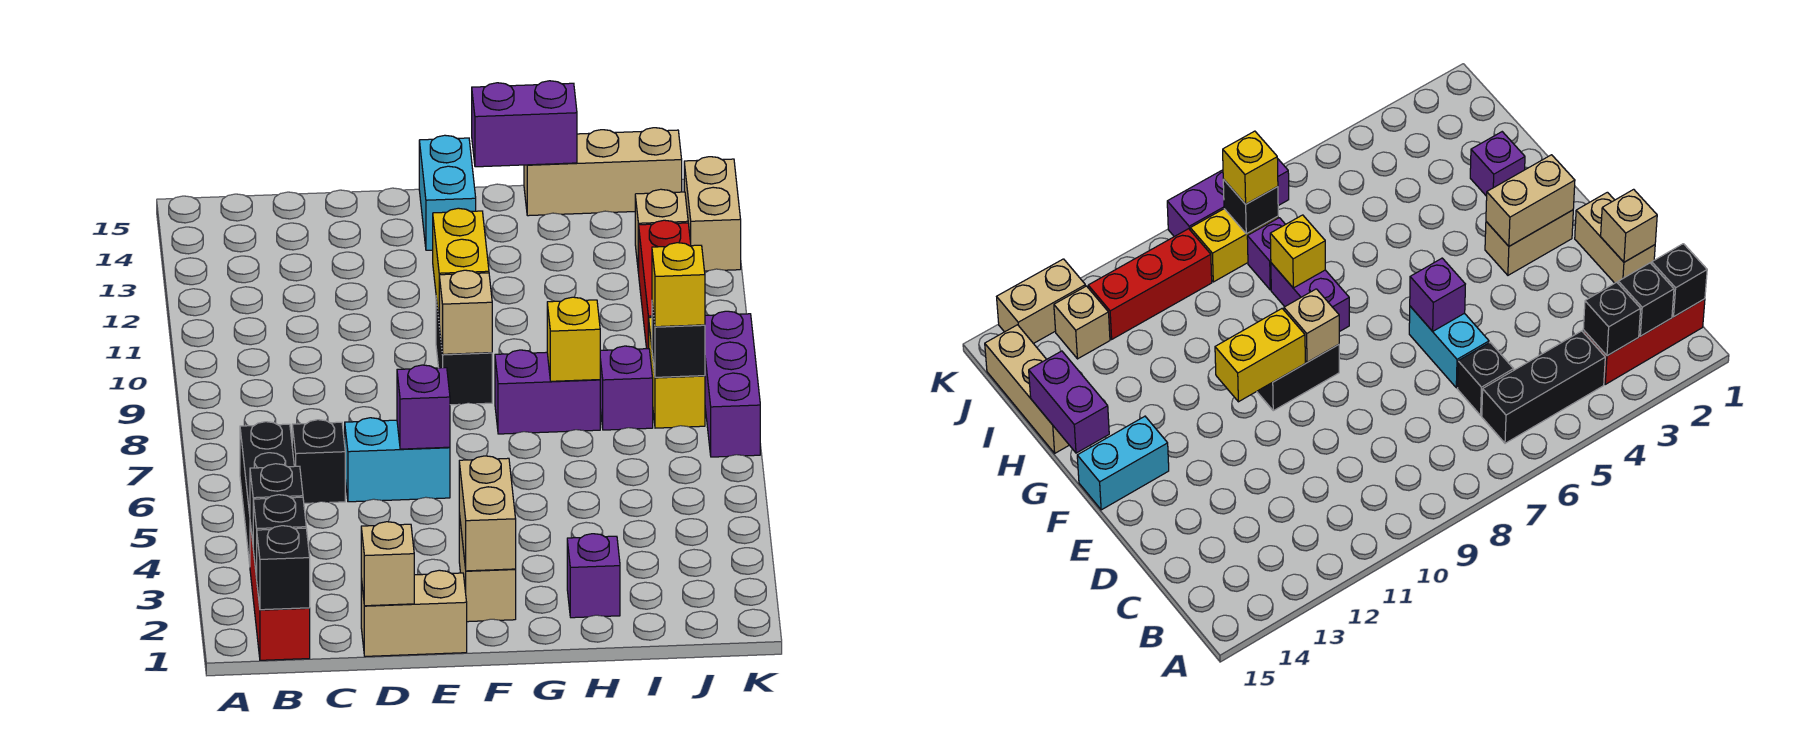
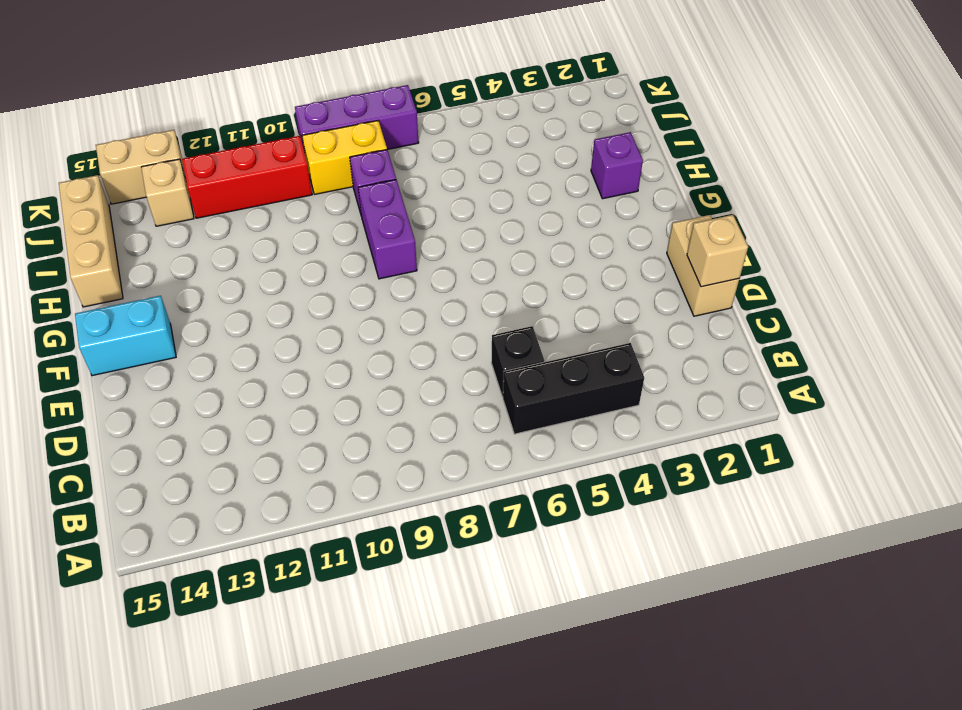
none -> red brick B1:B3 level 1
none -> cyan brick D6:E6 level 1
none -> tan brick F2:F3 level 1

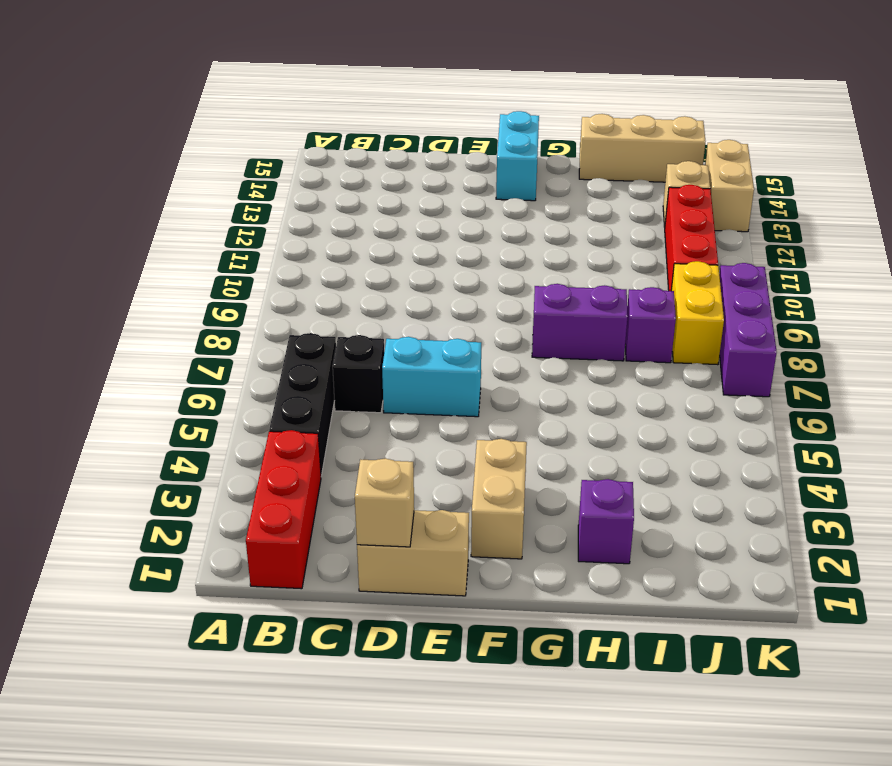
none -> black brick F9:F10 level 1
none -> black brick B1 level 2
none -> black brick B2 level 2

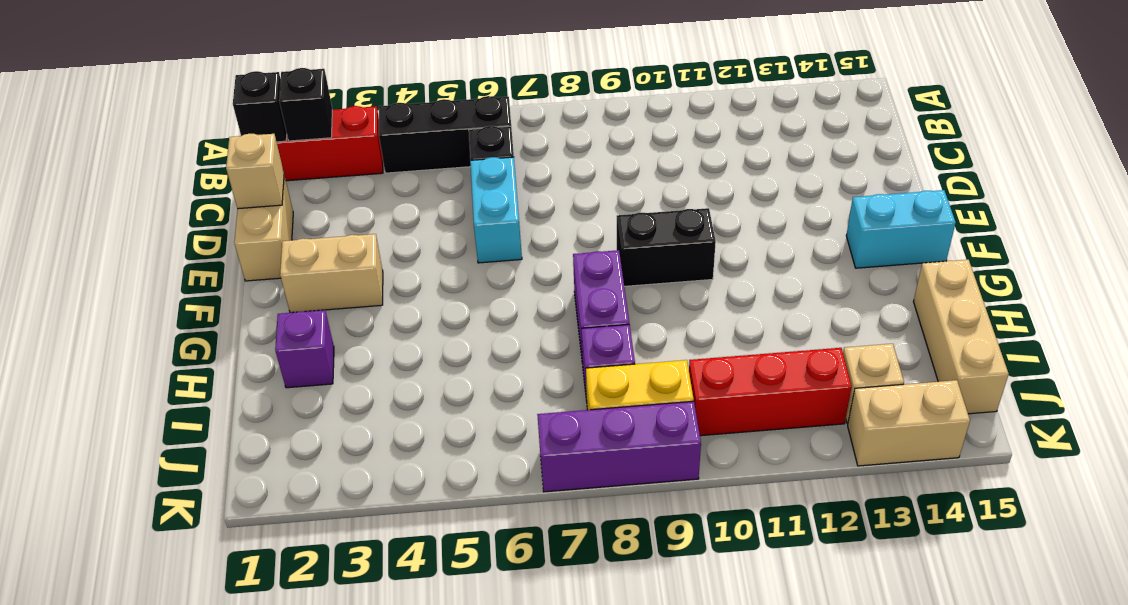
none -> black brick B3 level 2
none -> purple brick E6 level 2
none -> tan brick F2:F3 level 2

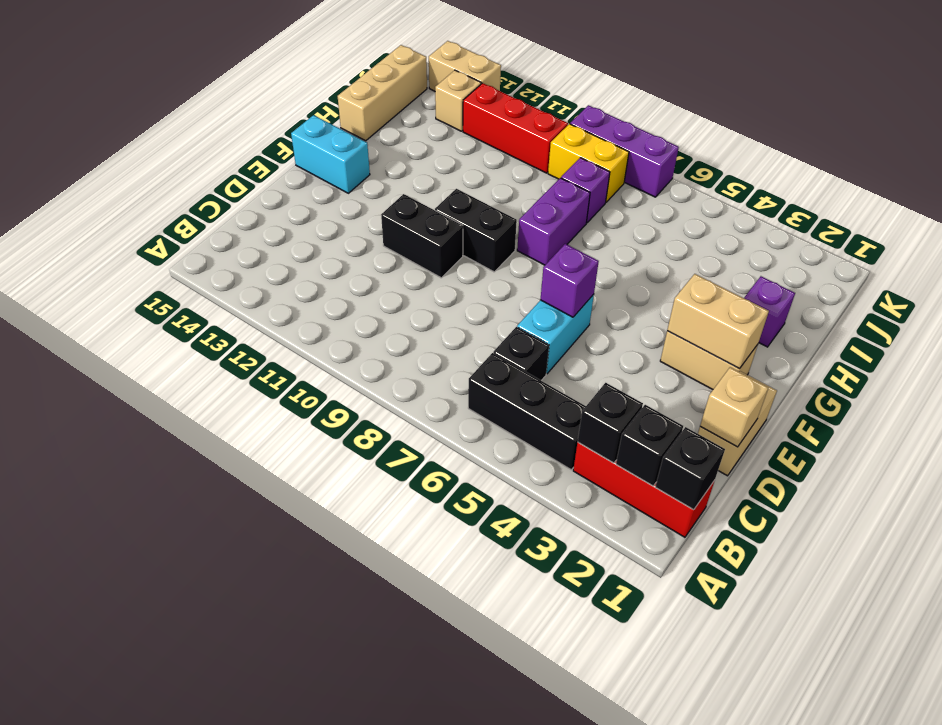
black brick E10:E11 level 1 -> none
none -> tan brick F9 level 2
none -> yellow brick F10:F11 level 2
none -> purple brick G15:H15 level 2

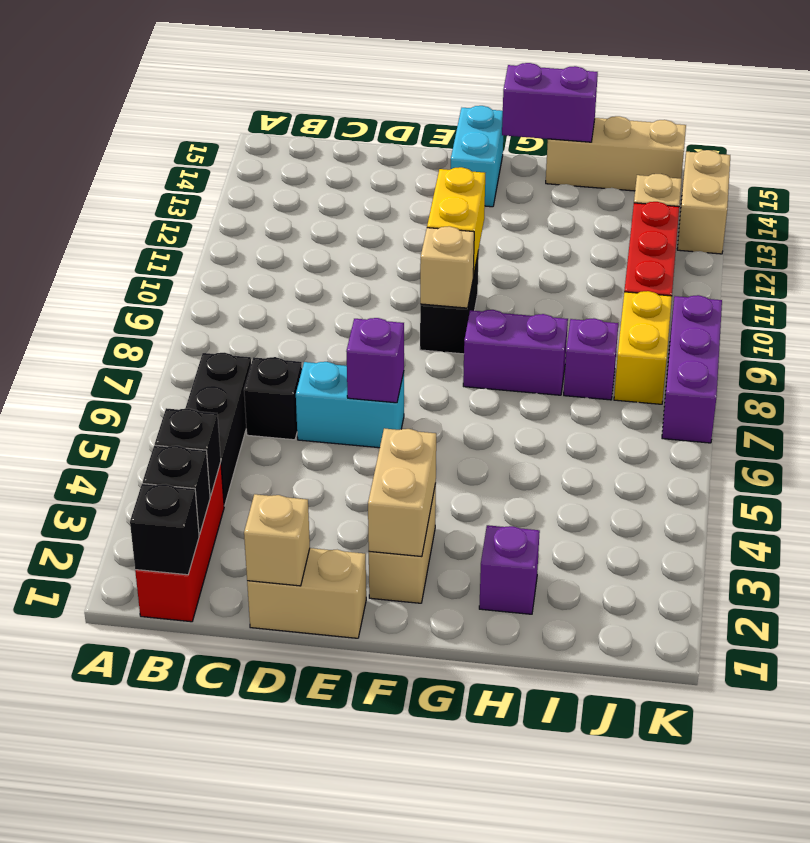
none -> yellow brick H8 level 2
none -> black brick J8 level 2
none -> yellow brick J8 level 3

